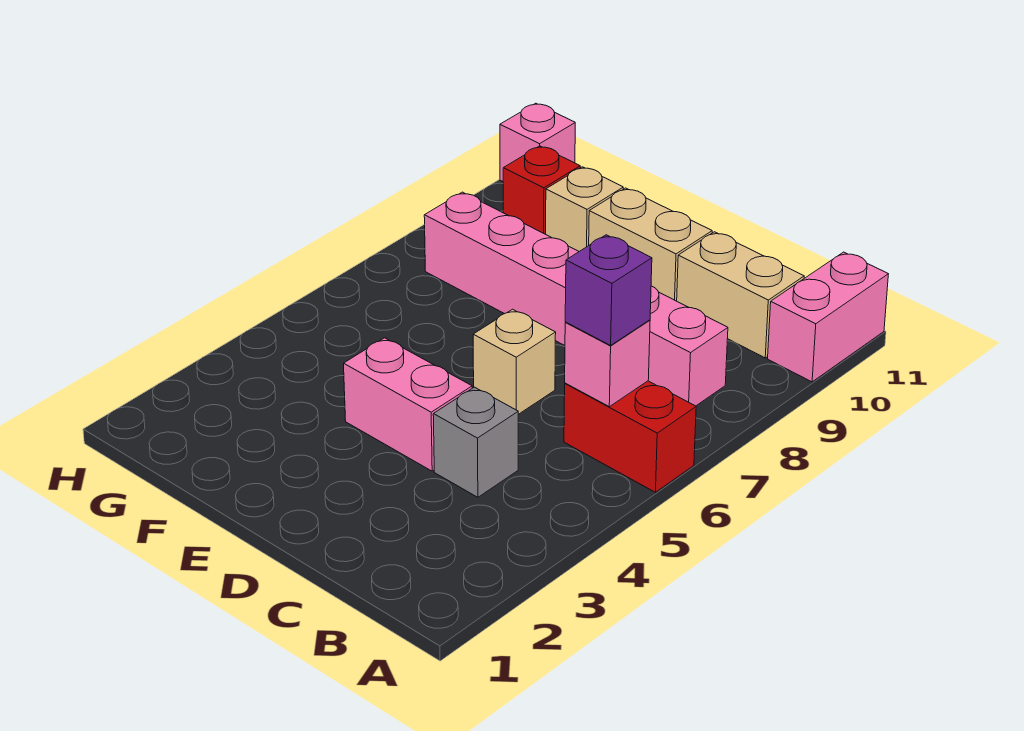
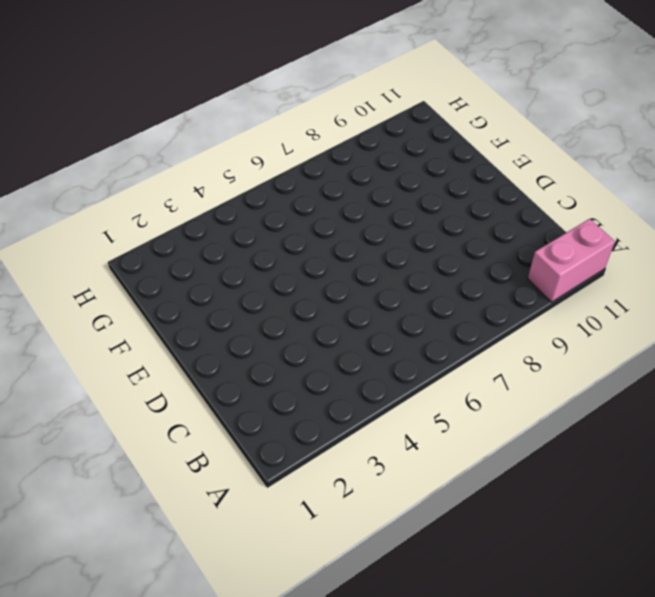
none -> red brick A6:B6 level 1
none -> pink brick B8:G8 level 1
none -> tan brick B10:C10 level 1

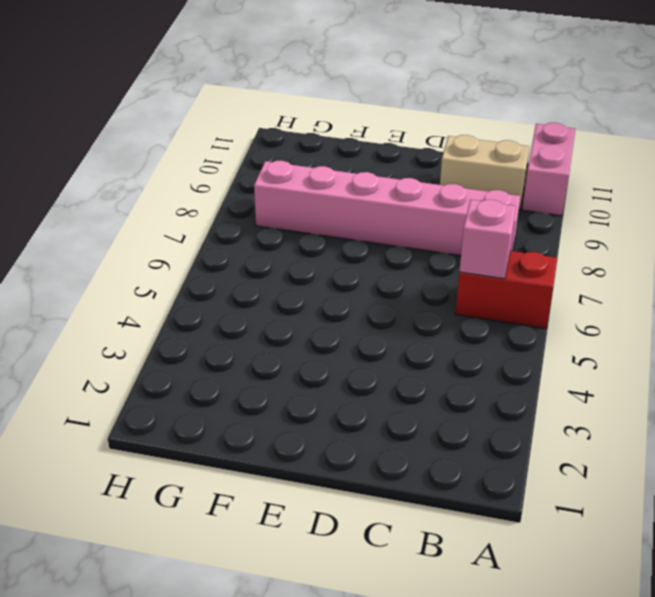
none -> grey brick C4 level 1
none -> pink brick D4:E4 level 1
none -> tan brick D6 level 1

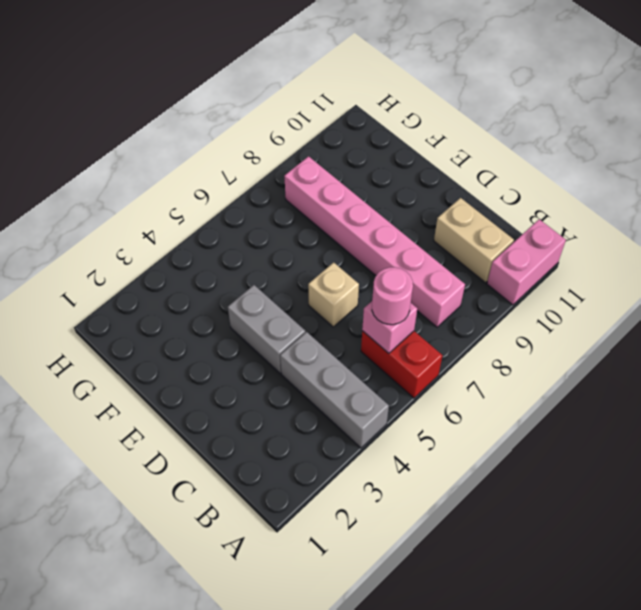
grey brick A4:C4 level 1 -> grey brick C4 level 1
pink round brick B6 level 3 -> purple brick B6 level 3
grey brick D4:E4 level 1 -> pink brick D4:E4 level 1
none -> tan brick D10:E10 level 1
none -> tan brick F10 level 1
none -> red brick G10 level 1

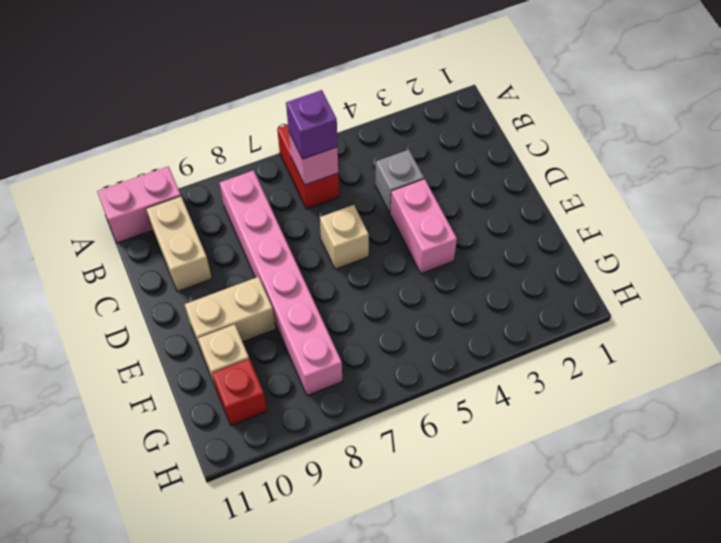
tan brick E9:E10 level 1 -> tan brick D10:E10 level 1
none -> pink brick H11 level 1

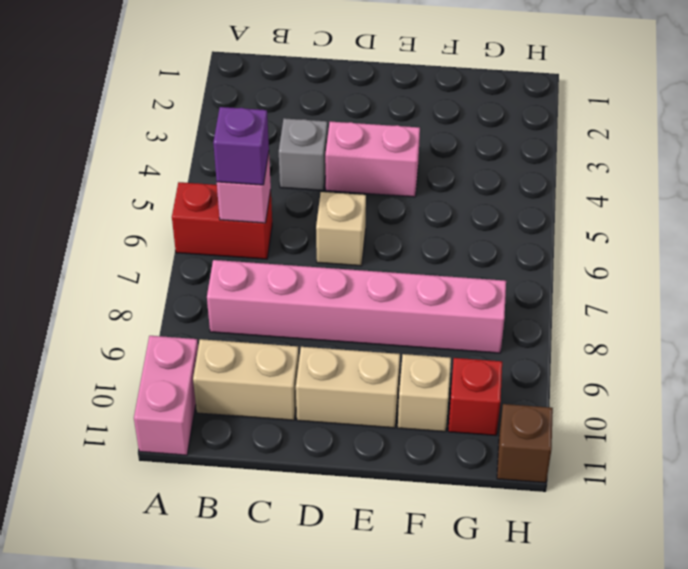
brown brick H11 level 1 -> pink brick H11 level 1

